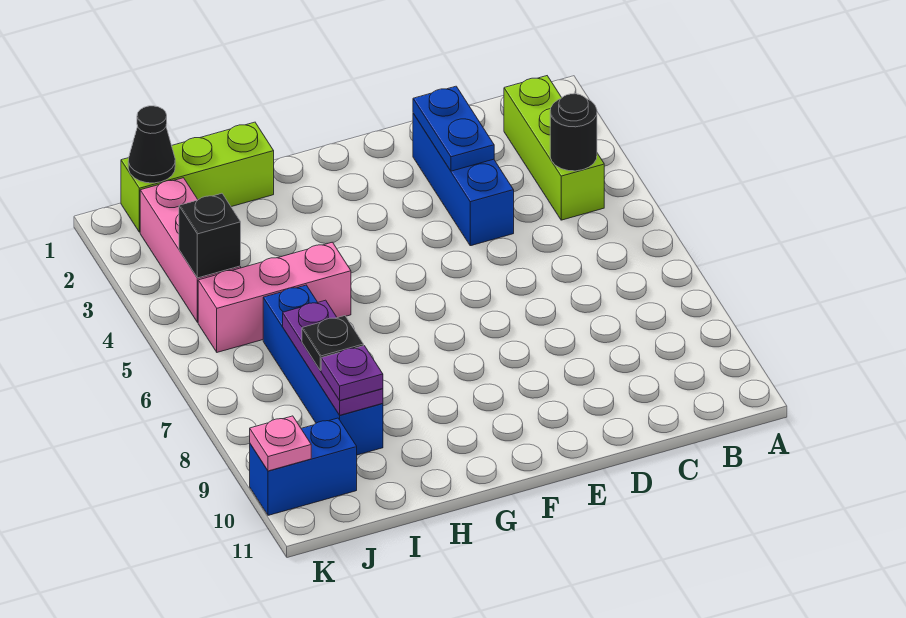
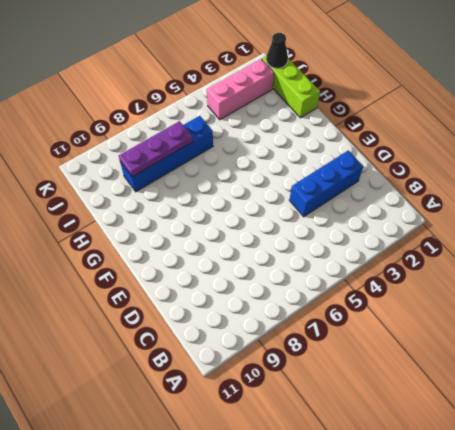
none -> lime brick B2:B4 level 1
none -> pink brick H5:J5 level 1
none -> blue brick J10:K10 level 1

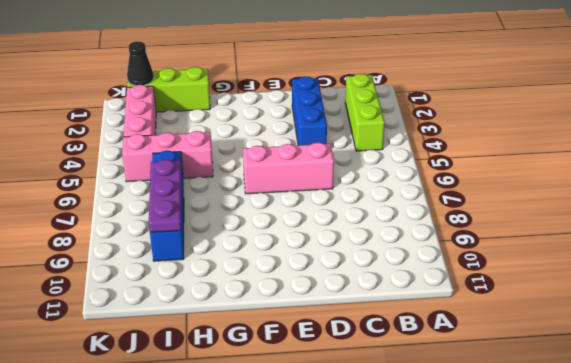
pink brick D6:F6 level 1 -> none
none -> blue brick J10:K10 level 1
none -> black round brick B4 level 2
none -> blue plate D2:D3 level 2

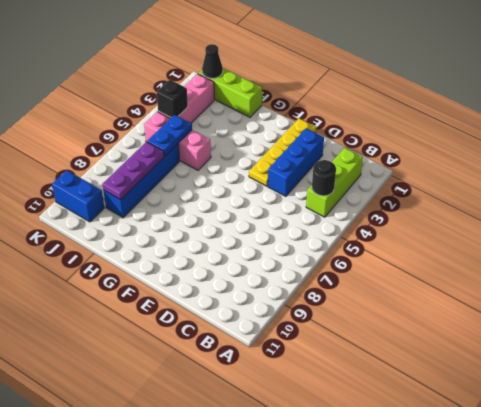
yellow plate E1:E4 level 1 -> none
blue plate I5:I6 level 2 -> blue plate D2:D3 level 2
none -> pink plate K10 level 2
none -> black plate I8 level 3
none -> purple plate I9 level 3

